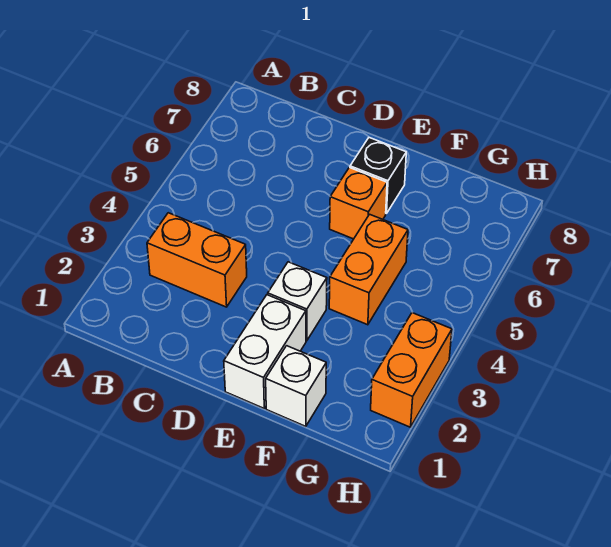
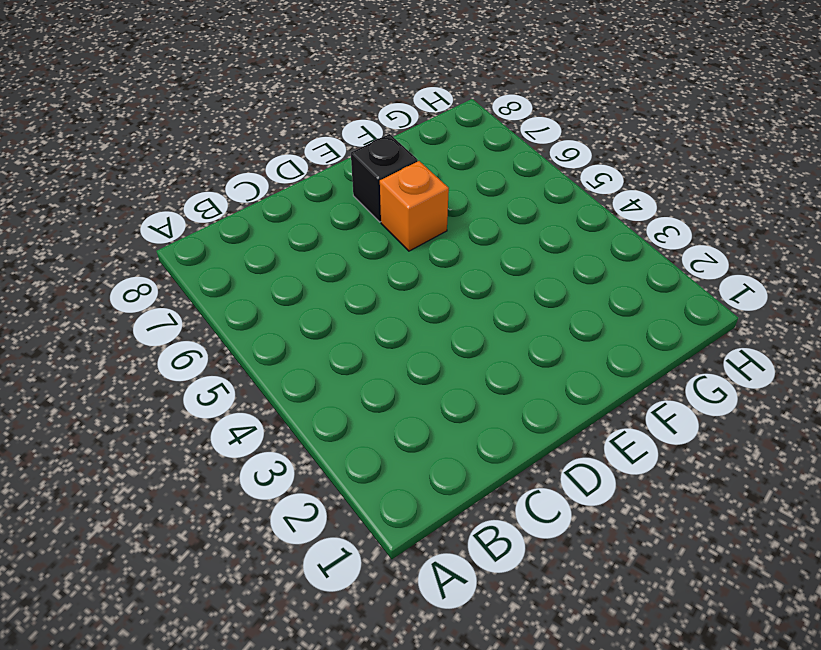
none -> orange brick B3:C3 level 1
none -> white brick E1:E2 level 1

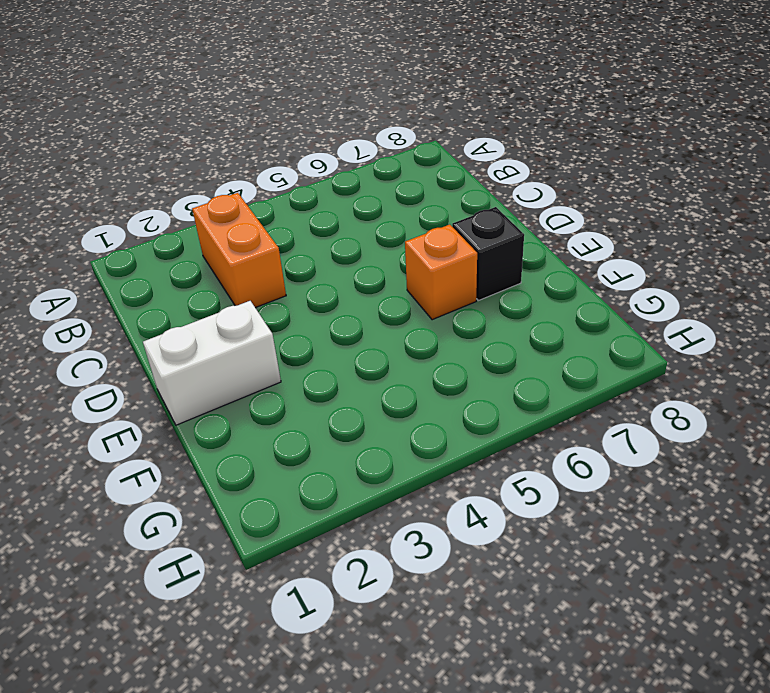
none -> white brick E3 level 1
none -> white brick F1 level 1

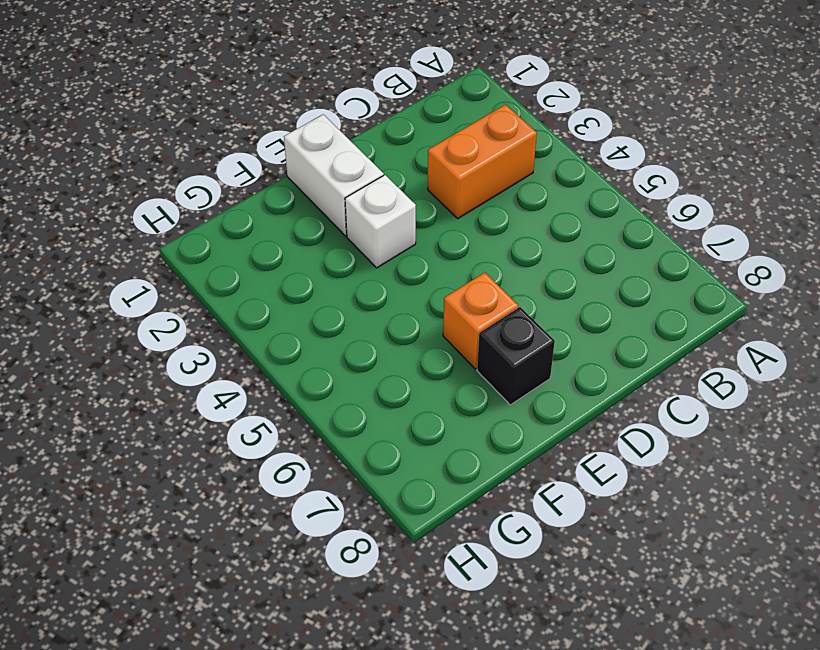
none -> white brick F1 level 1
none -> orange brick F4:F5 level 1

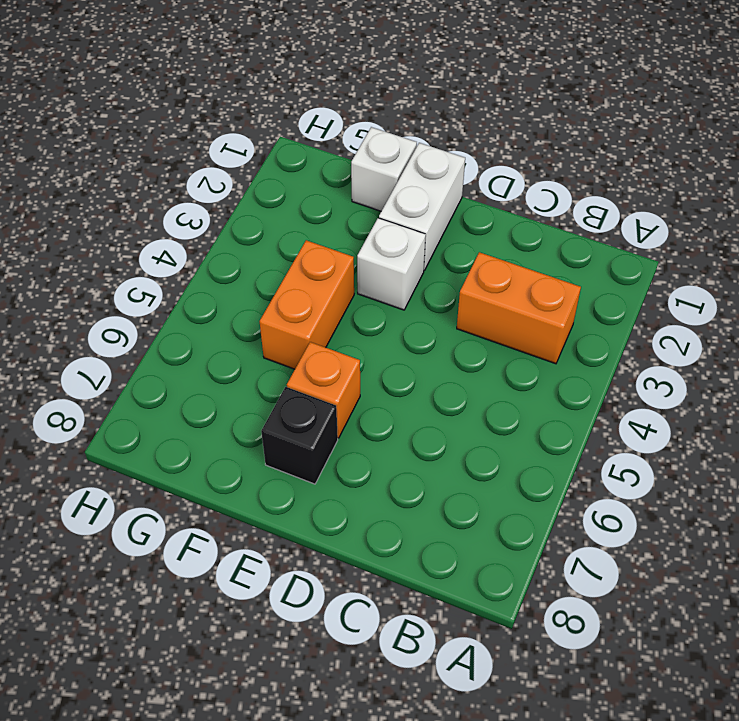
none -> orange brick H2:H3 level 1

